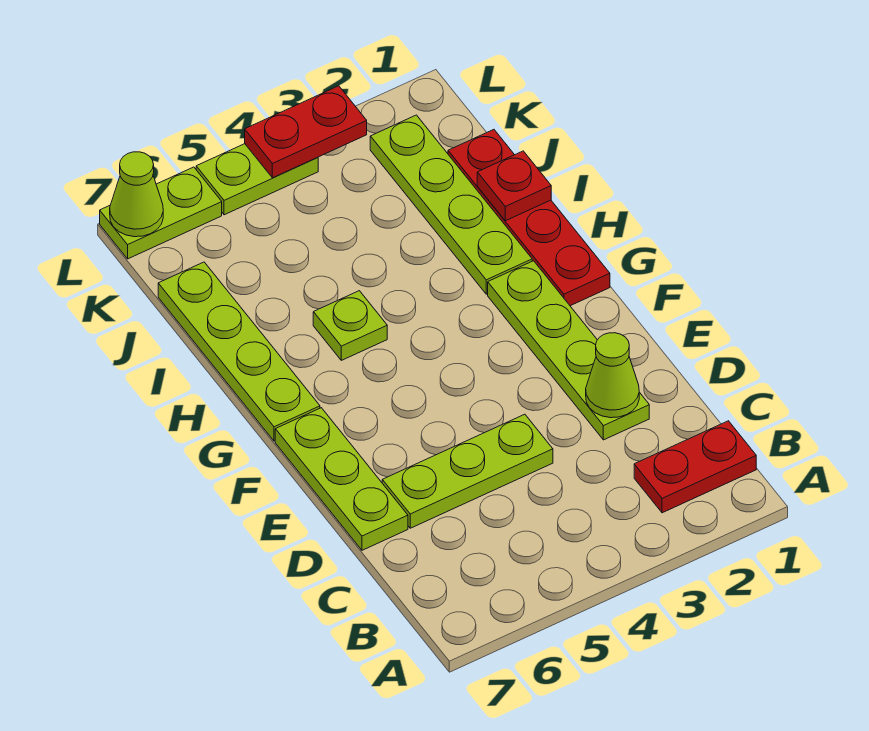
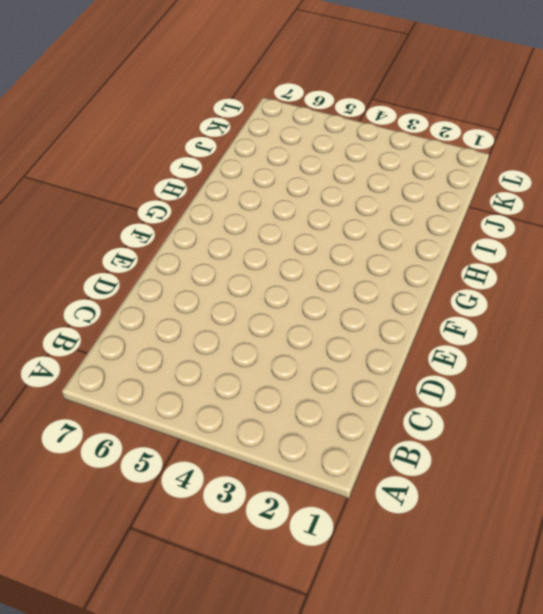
none -> red plate B1:B2 level 1
none -> lime plate D2:G2 level 1
none -> lime plate D4:D6 level 1

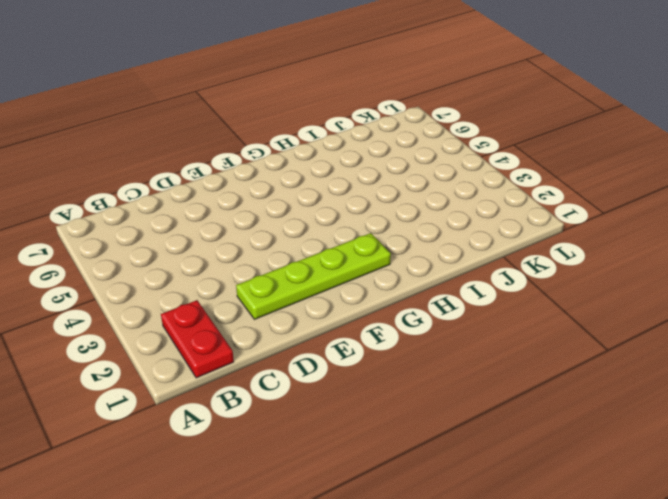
none -> lime plate D4:D6 level 1
none -> lime plate D7:F7 level 1
none -> red plate G1:J1 level 1

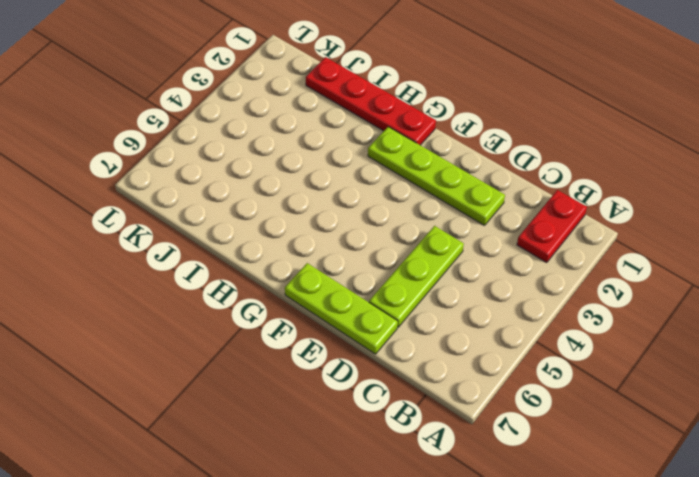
none -> lime plate G7:J7 level 1
none -> lime plate H2:K2 level 1
none -> lime plate H5 level 1

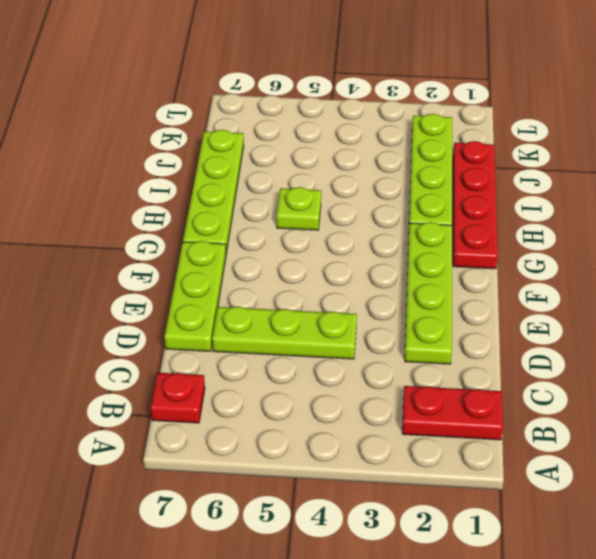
red plate B7 level 1 -> red plate I1 level 2
none -> lime plate L4:L5 level 1
none -> lime plate L6:L7 level 1
none -> lime cone D2 level 2

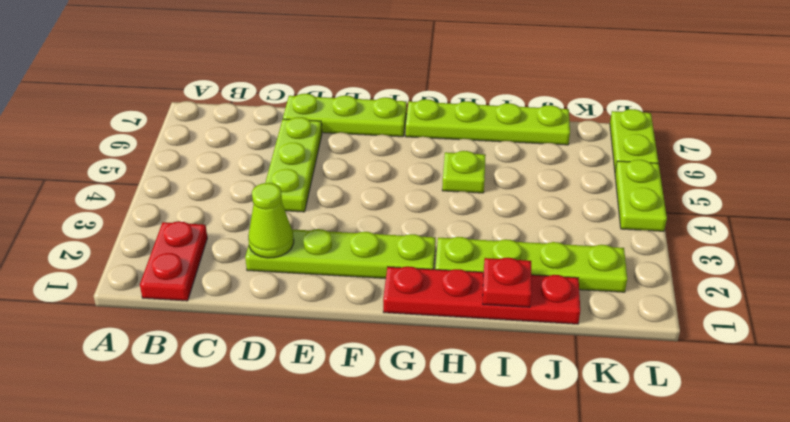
none -> red plate L3:L4 level 2
none -> lime cone L7 level 2

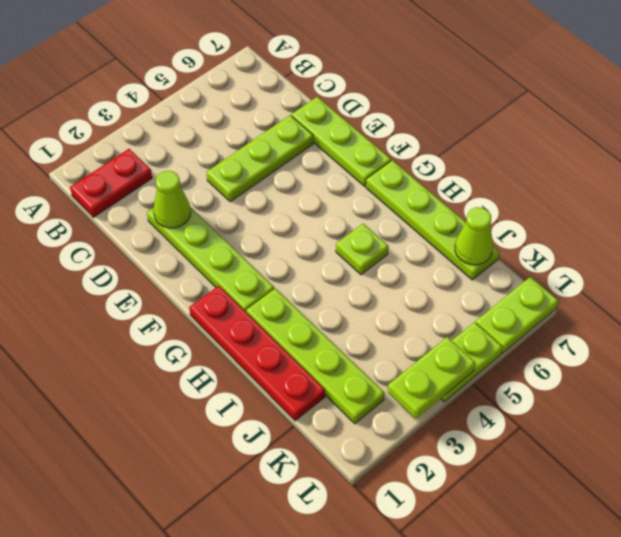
lime cone J7 level 2 -> lime cone L7 level 2
lime plate L3:L4 level 2 -> red plate L3:L4 level 2
none -> red plate I1 level 2

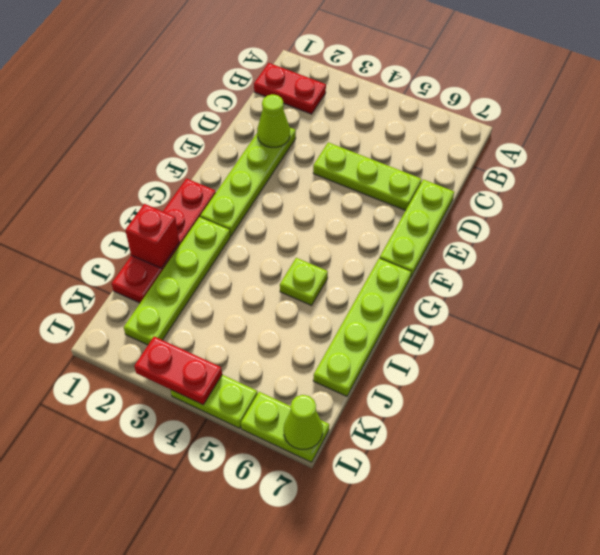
red brick I1 level 2 -> red plate I1 level 2

